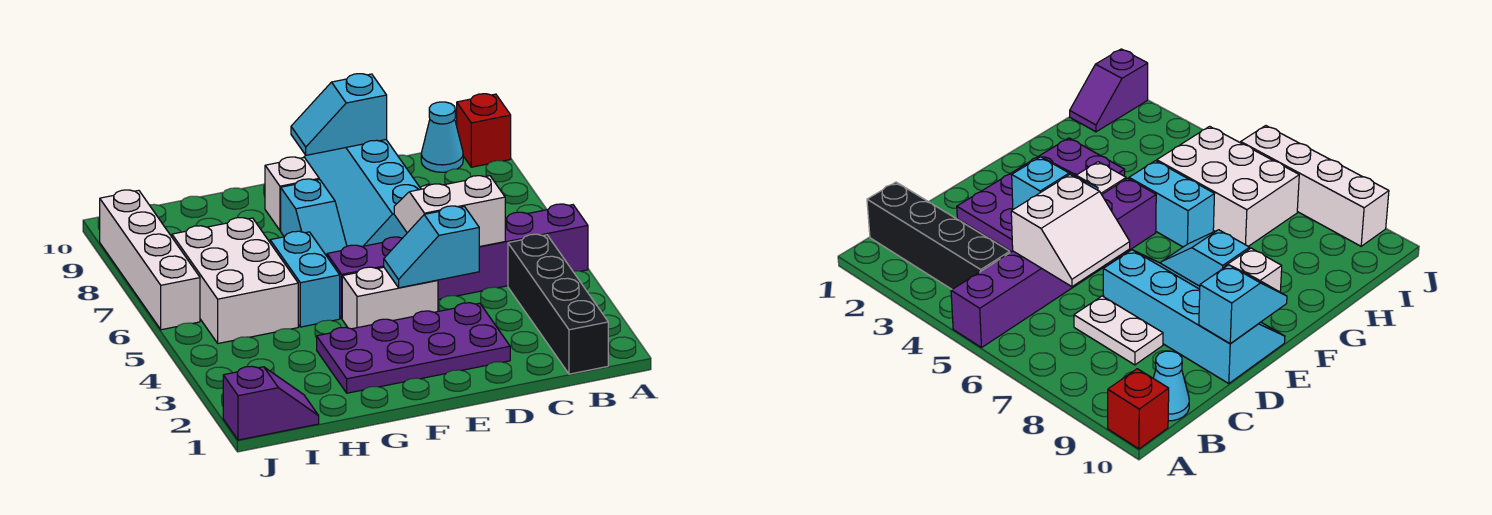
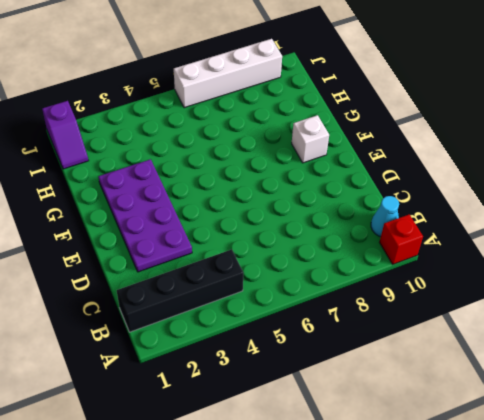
none -> purple brick A5:F5 level 1
none -> white plate C7:C8 level 1
none -> cyan slope D7:E10 level 1 top D

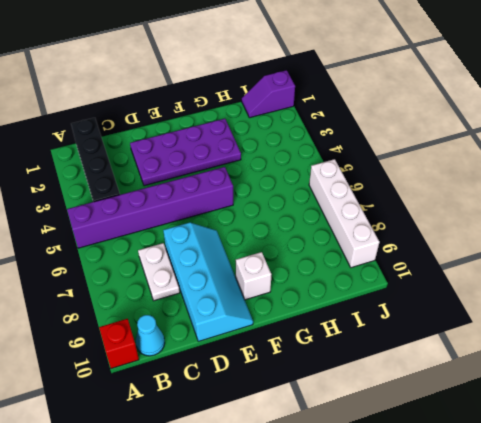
none -> white brick E4:F4 level 1
none -> cyan slope F7:F8 level 1 top 8
none -> cyan brick G5:G6 level 1

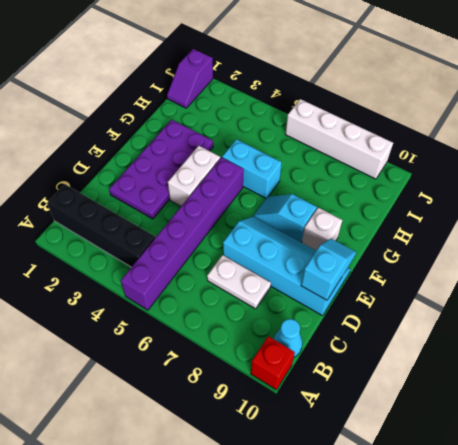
none -> white brick H5:I7 level 1
none -> white slope C5:D6 level 2 top 5
none -> cyan slope D4:E4 level 2 top D

